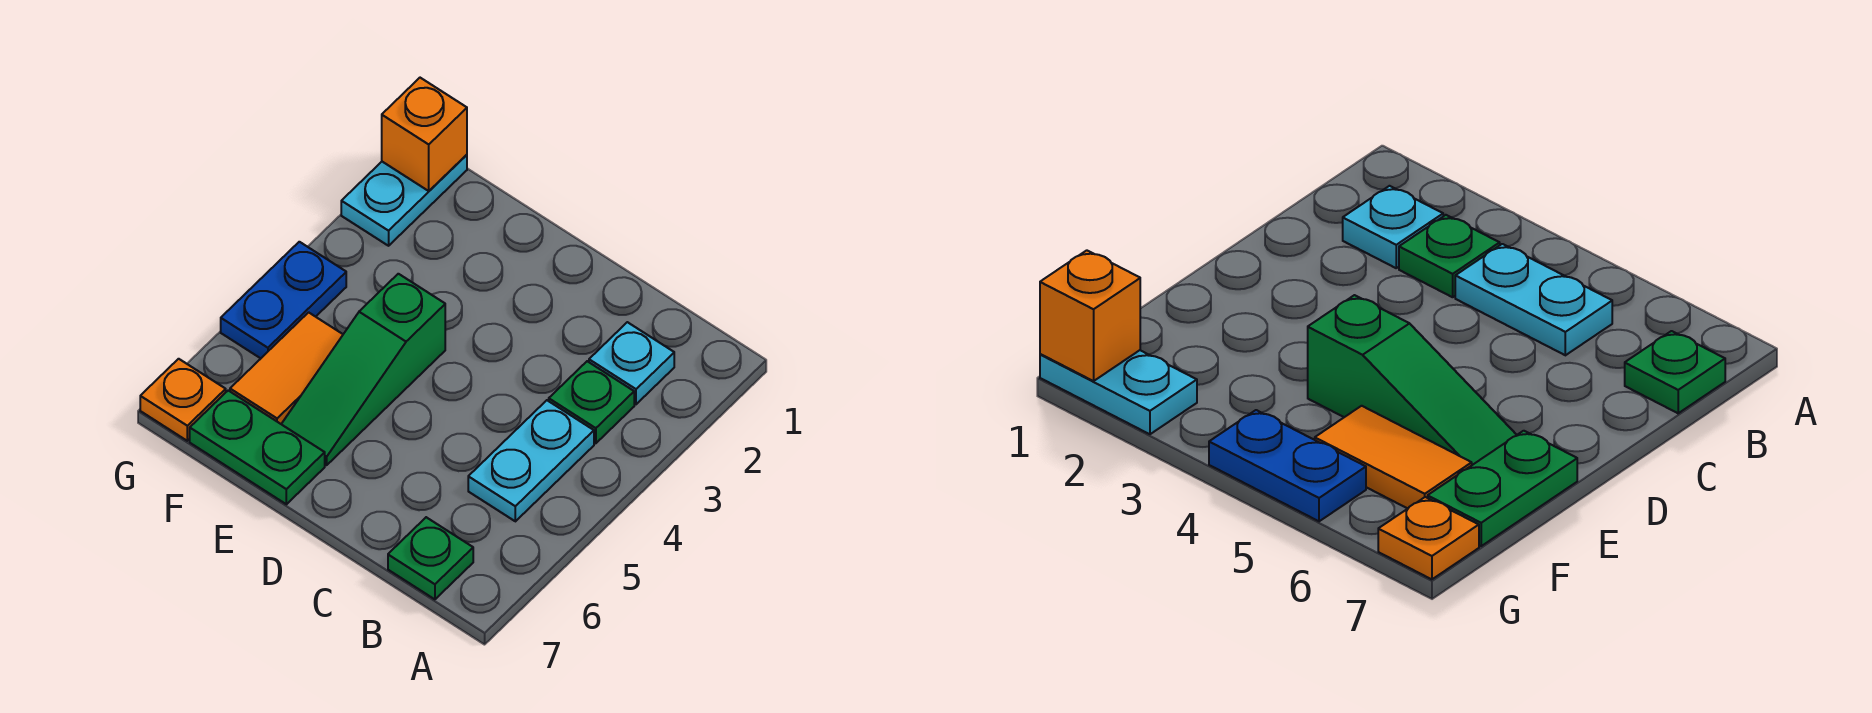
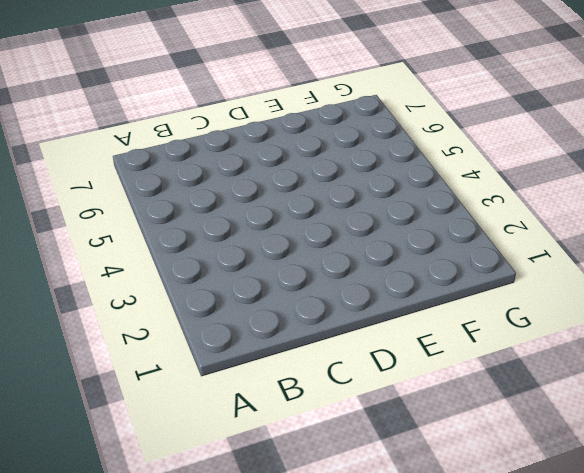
none -> cyan plate B2 level 1
none -> green plate B3 level 1

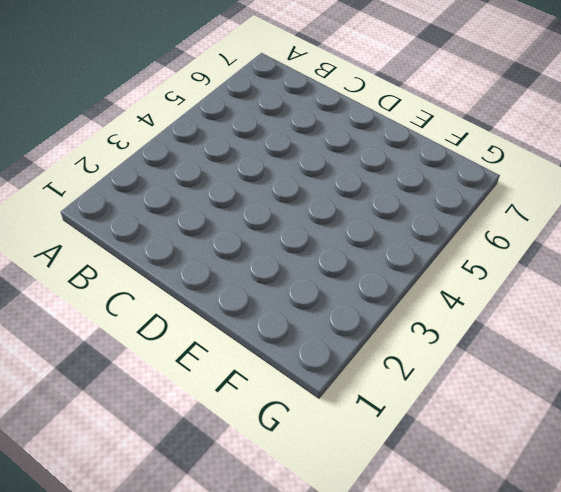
none -> cyan plate B2 level 1
none -> green plate B3 level 1

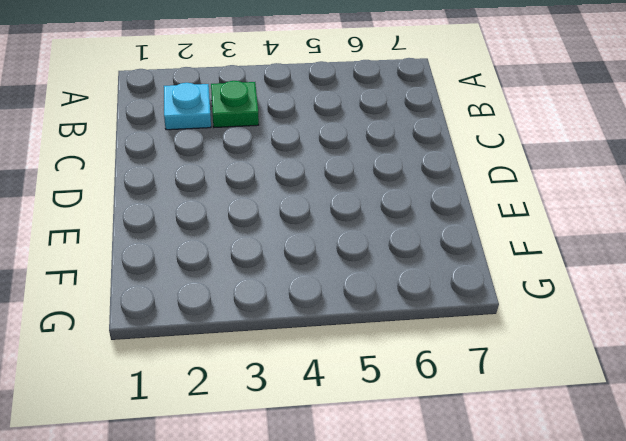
none -> cyan plate B4:B5 level 1
none -> green plate B7 level 1

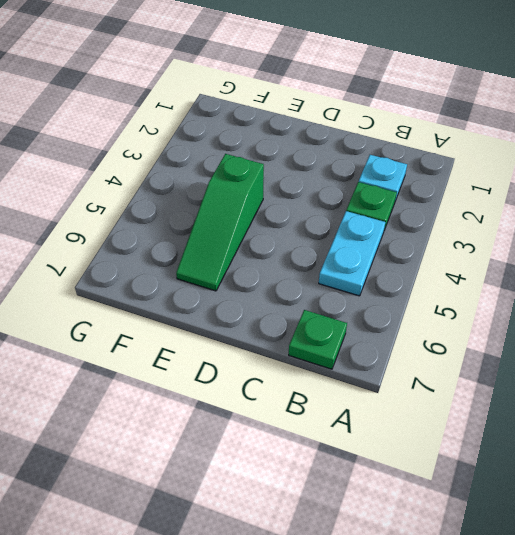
none -> green plate E7:F7 level 1
none -> orange tile F5:F6 level 1

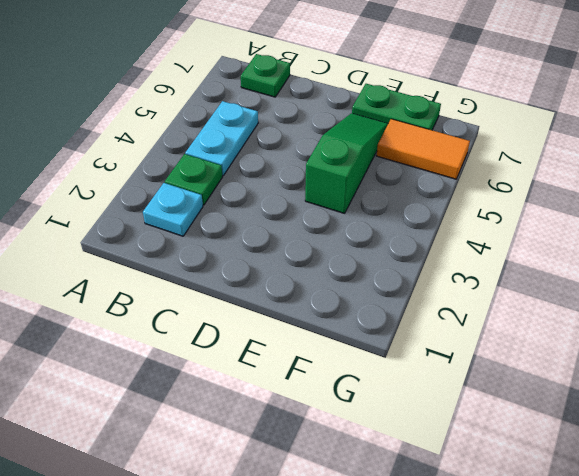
orange tile F6:G6 level 1 -> orange tile F5:F6 level 1
none -> cyan plate G1:G2 level 1
none -> blue plate G4:G5 level 1

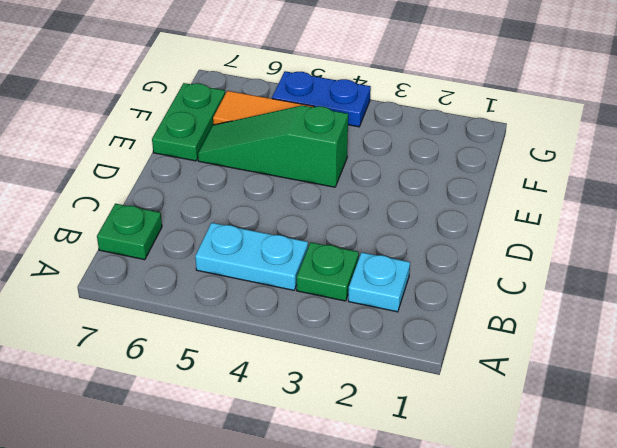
none -> cyan plate G1:G2 level 1
none -> orange plate G7 level 1

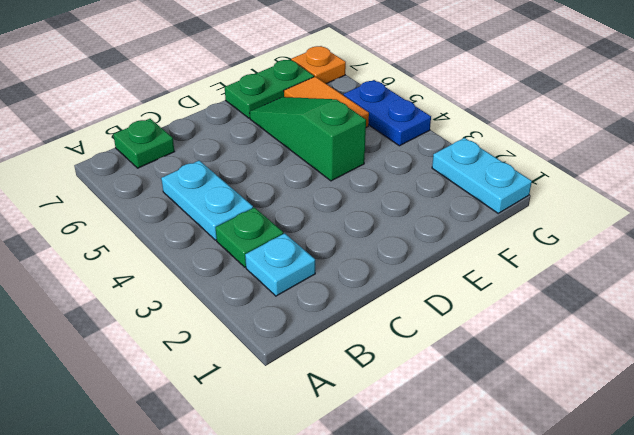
none -> orange brick G1 level 2

